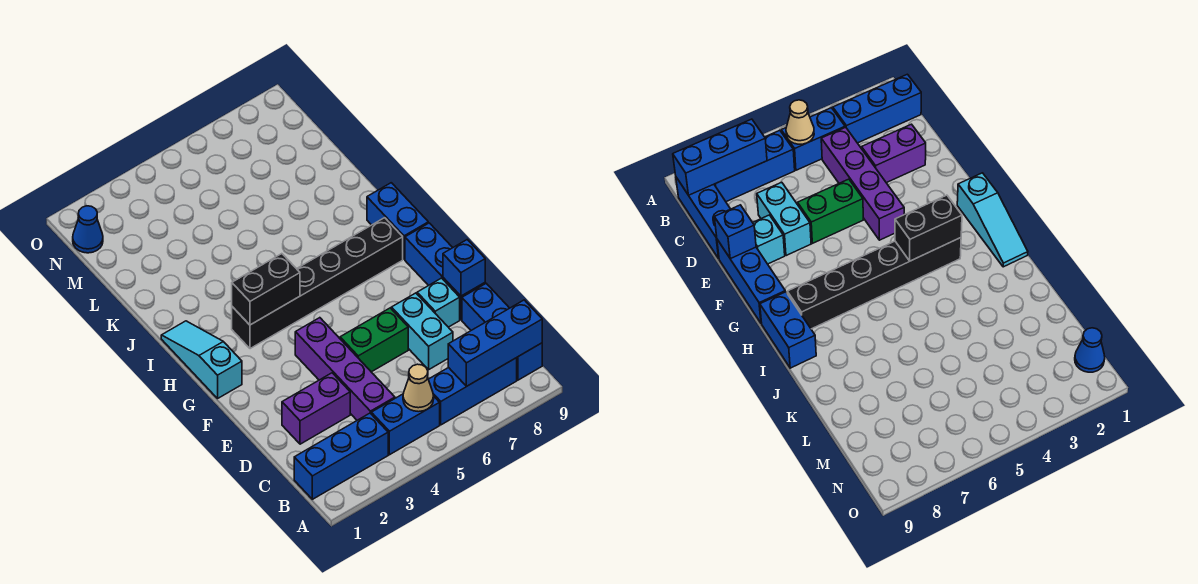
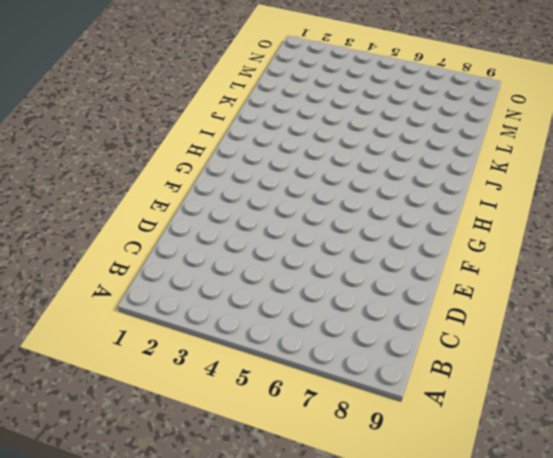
none -> blue brick B1:B3 level 1
none -> blue brick B4:B5 level 1
none -> blue brick B6:B8 level 1

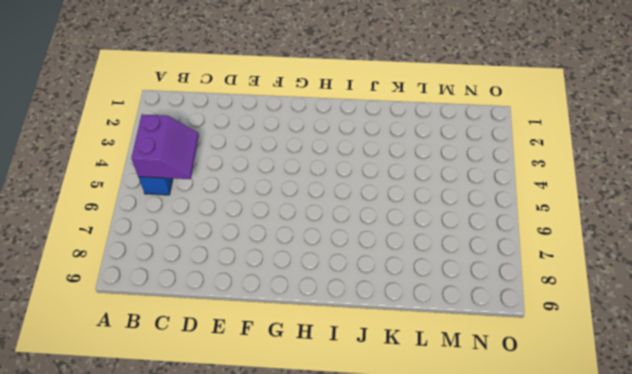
purple slope B4:C5 level 2 top B -> tan cone B5 level 2
none -> blue brick B1:B3 level 1
none -> blue brick B6:B8 level 1
none -> blue brick B9:D9 level 1

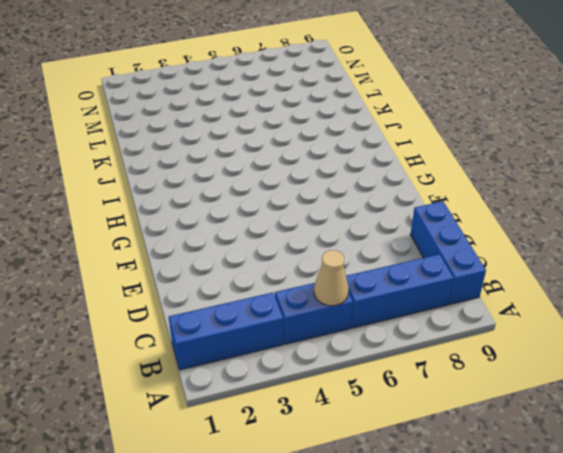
none -> purple brick C4:F4 level 1
none -> purple brick D2:D3 level 1
none -> cyan brick D7:E7 level 1

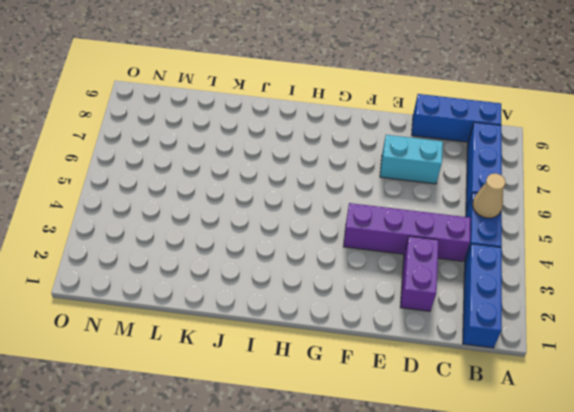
none -> green brick E5:E6 level 1
none -> cyan brick E8 level 1
none -> blue brick E9:G9 level 1

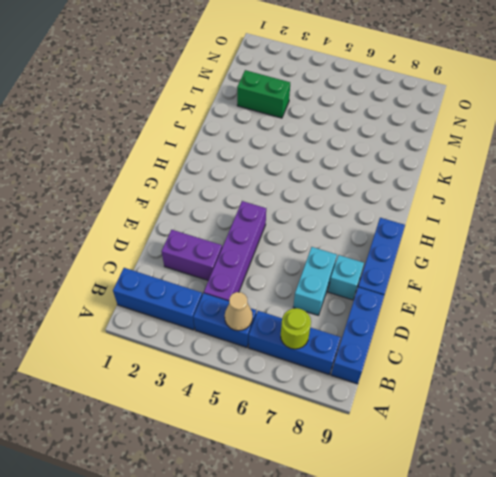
lime round brick B7 level 2 -> blue brick B7:B9 level 2
green brick L2:L3 level 1 -> green brick E5:E6 level 1
none -> cyan slope G1:I1 level 1 top G
none -> black brick H3:H8 level 1
none -> blue brick H9:I9 level 1

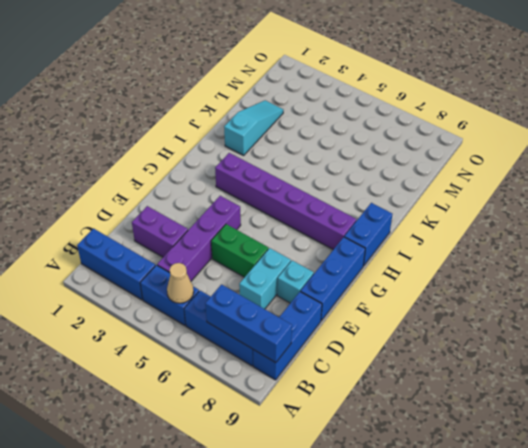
purple brick H3:H8 level 1 -> black brick H3:H8 level 1
cyan slope J2:L2 level 1 top J -> cyan slope G1:I1 level 1 top G
none -> blue cone N1 level 1
none -> blue brick E9 level 2
none -> black brick H3:H4 level 2

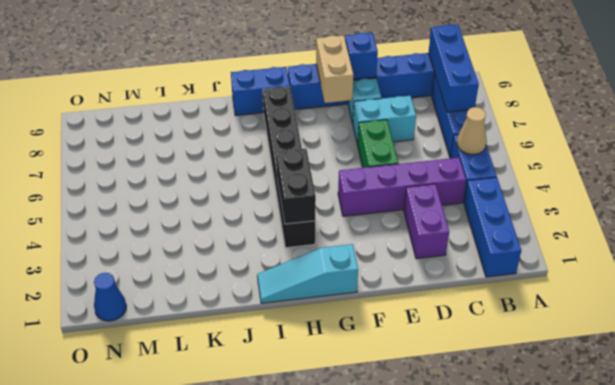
tan brick F8:F9 level 2 -> none

